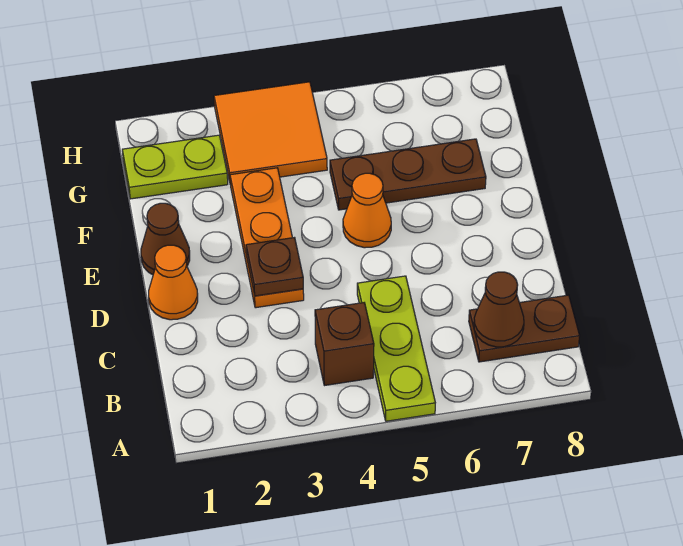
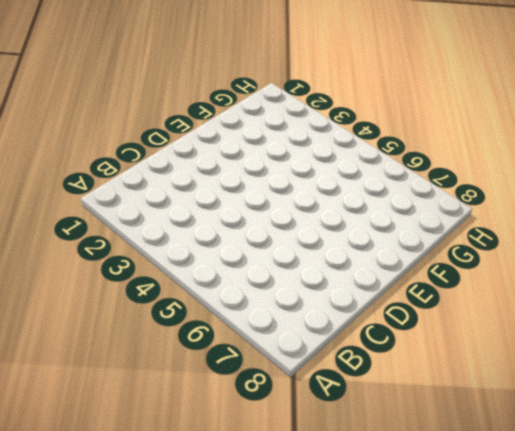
none -> lime plate A5:C5 level 1
none -> brown brick B4 level 1
none -> brown plate B7:B8 level 1

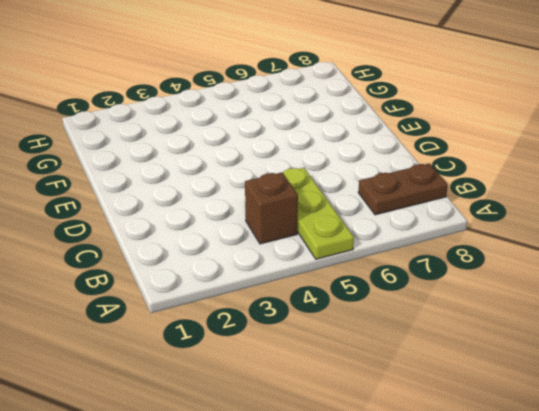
none -> orange cone D1 level 1
none -> orange plate D3:F3 level 1
none -> brown cone E1 level 1

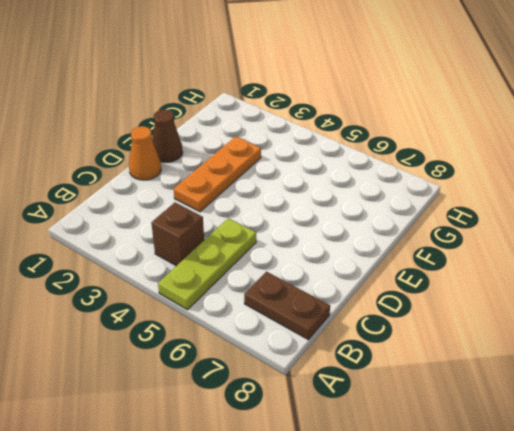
none -> orange cone E5 level 1
none -> brown plate F5:F7 level 1
none -> lime plate G1:G2 level 1

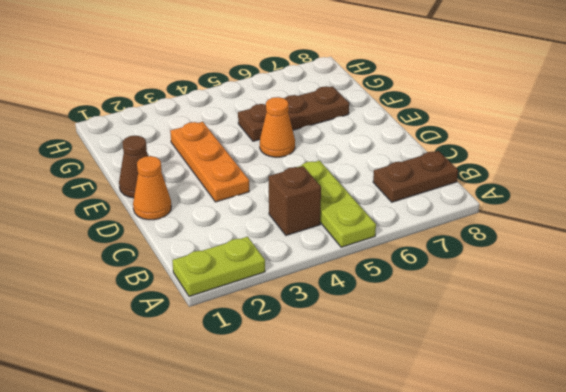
lime plate A1:A2 level 1 -> lime plate G1:G2 level 1
none -> orange tile G3:H4 level 1
none -> brown cone B7 level 2
none -> brown plate D3 level 2

